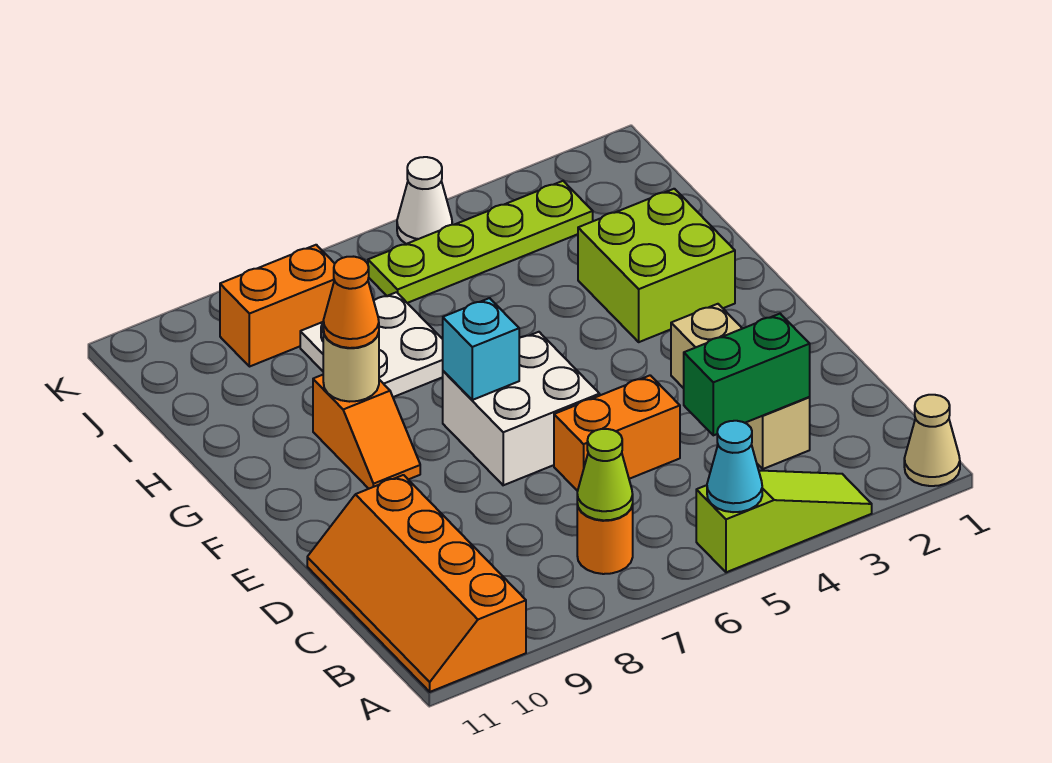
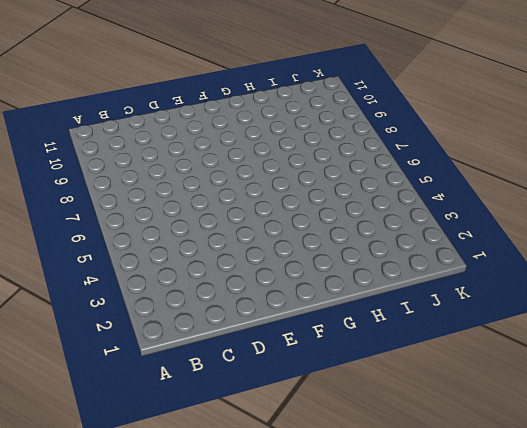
none -> tan cone A1 level 1
none -> lime slope A3:A5 level 1 top 5
none -> orange slope A10:D11 level 1 top 10

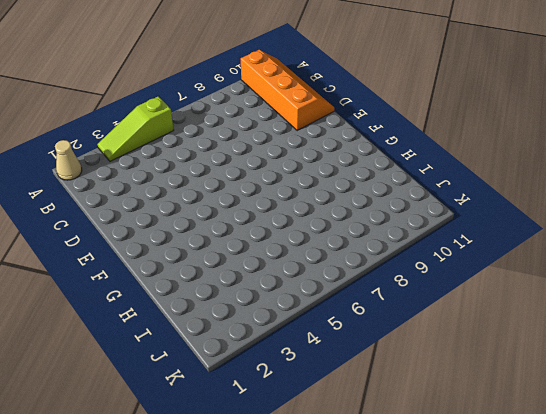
none -> orange round brick B7 level 1
none -> tan brick C3:E3 level 1
none -> orange brick D5:D6 level 1

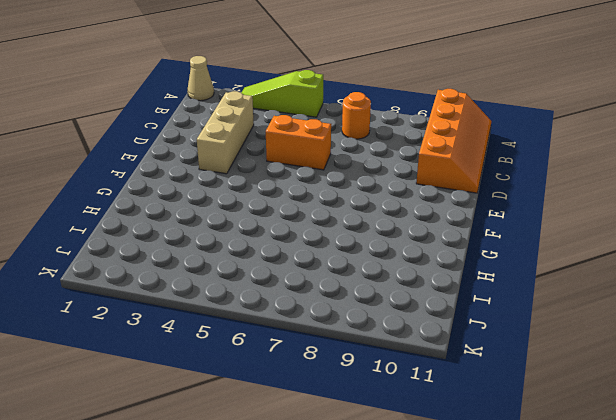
none -> white brick E6:F7 level 1
none -> orange slope F9:G9 level 1 top G
none -> lime brick G2:H3 level 1

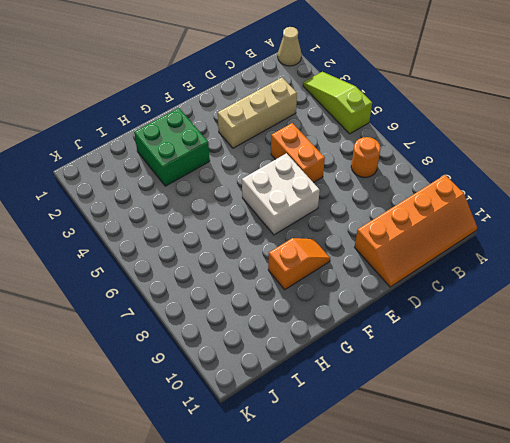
green brick G2:H3 level 1 -> lime brick G2:H3 level 1
none -> white plate H7:I8 level 1
none -> lime plate J3:J6 level 1
none -> orange brick J8:J9 level 1

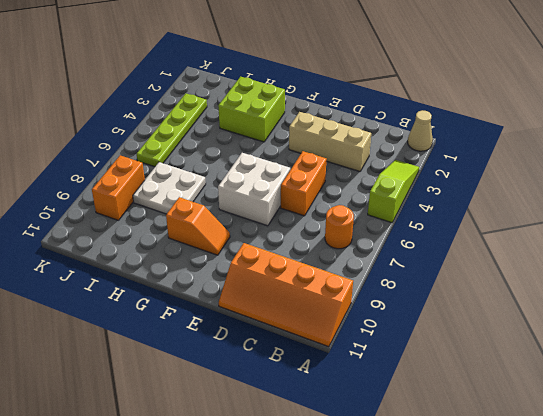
none -> white cone K5 level 1
none -> cyan cone A5 level 2
none -> lime cone B7 level 2

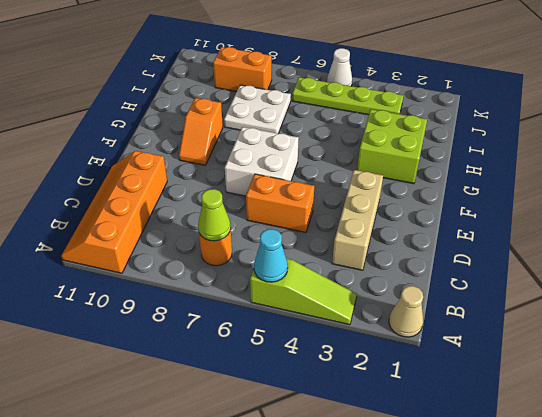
none -> green brick C3:C4 level 2
none -> cyan brick F7 level 2
none -> tan round brick G9 level 2

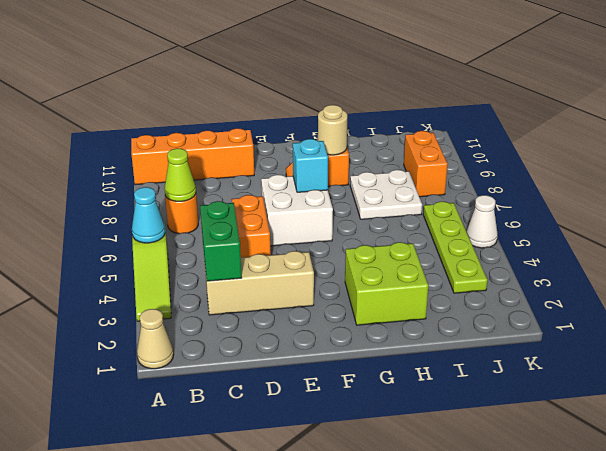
none -> orange cone G9 level 3

